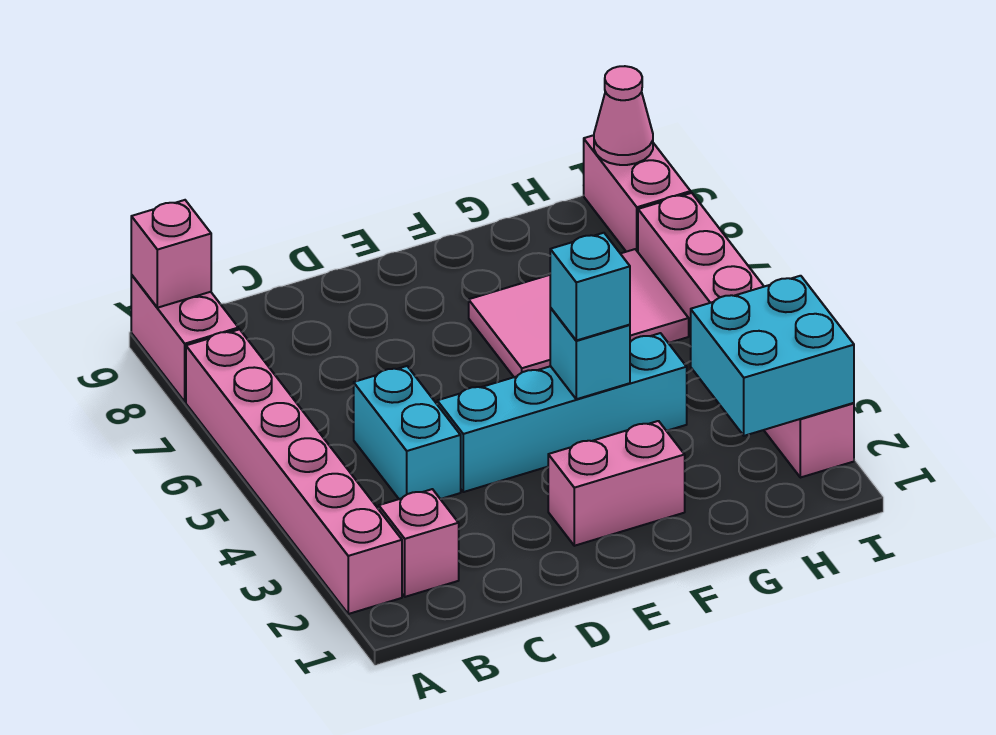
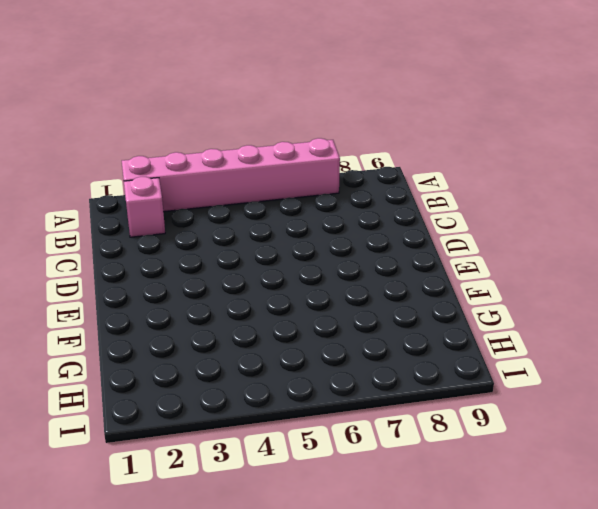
none -> pink brick A8:A9 level 1
none -> cyan brick C4:C5 level 1
none -> cyan brick D4:G4 level 1

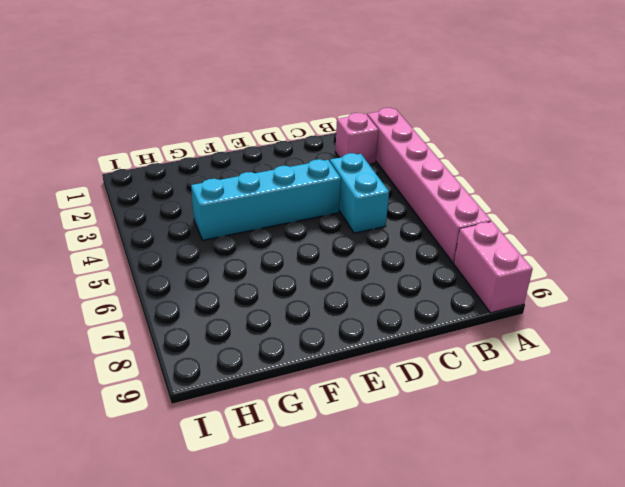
none -> pink brick E2:F2 level 1
none -> pink tile F6:H7 level 1
none -> pink brick I2:I7 level 1

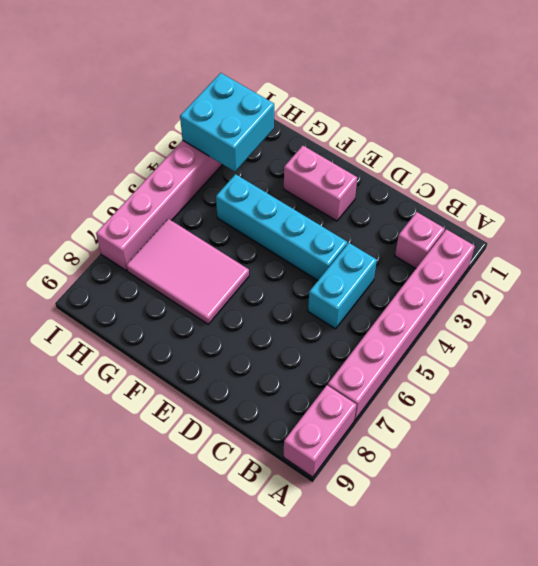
none -> pink brick I8:I9 level 1
none -> pink brick A9 level 2
none -> cyan brick F4 level 2

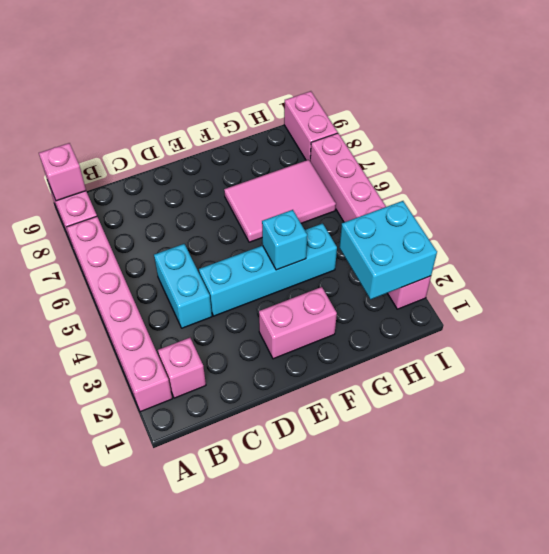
none -> pink cone I9 level 2
none -> cyan brick F4 level 3

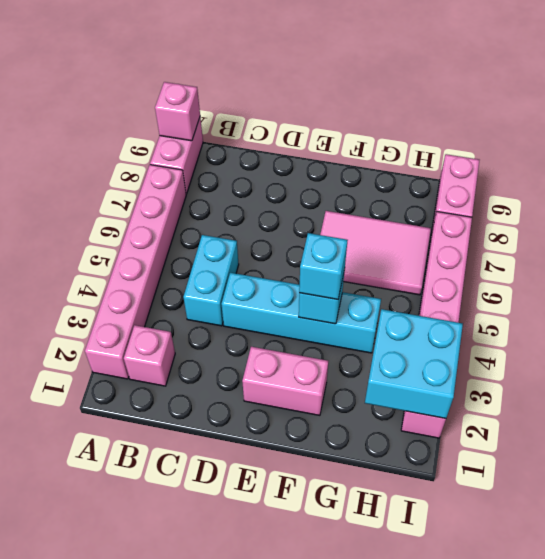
none -> pink cone I9 level 2

